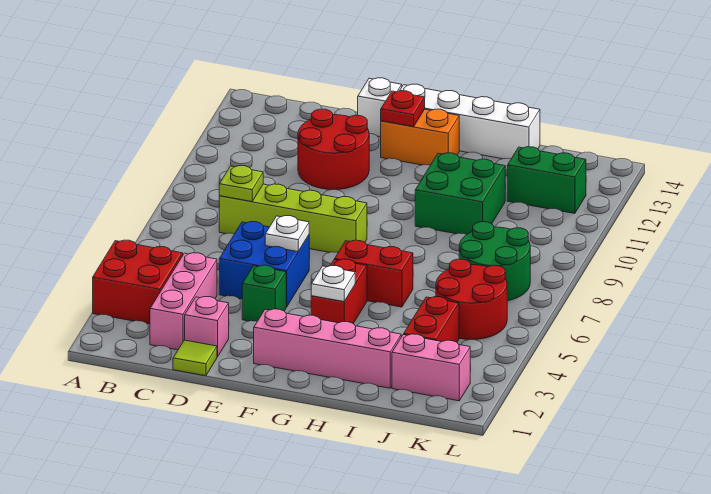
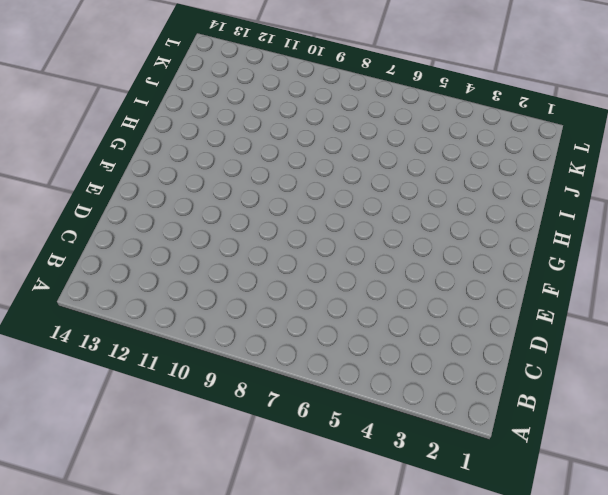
none -> red brick A3:B4 level 1
none -> pink brick C2:C4 level 1
none -> lime brick C8:F8 level 1

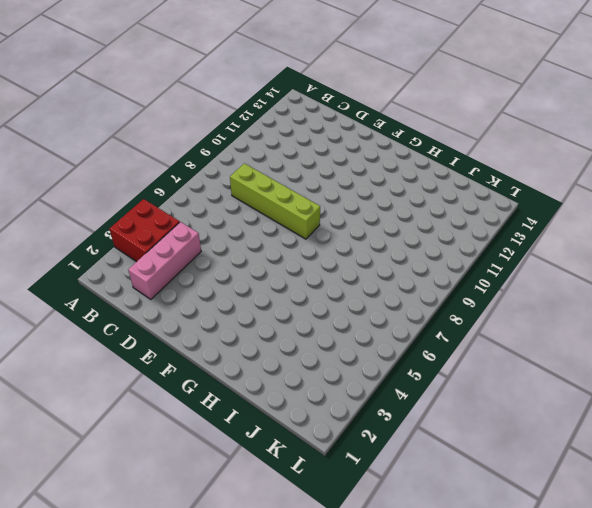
none -> lime tile D1 level 1
none -> pink brick D2 level 1
none -> blue brick D5:E6 level 1

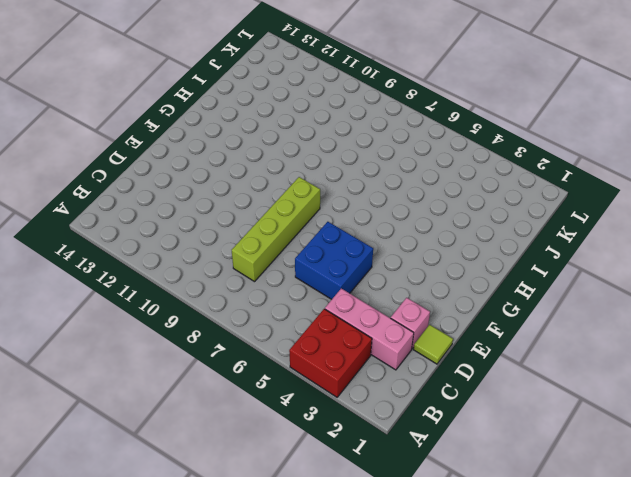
none -> red round brick D11:E12 level 1
none -> green brick E4 level 1
none -> white brick E14 level 1

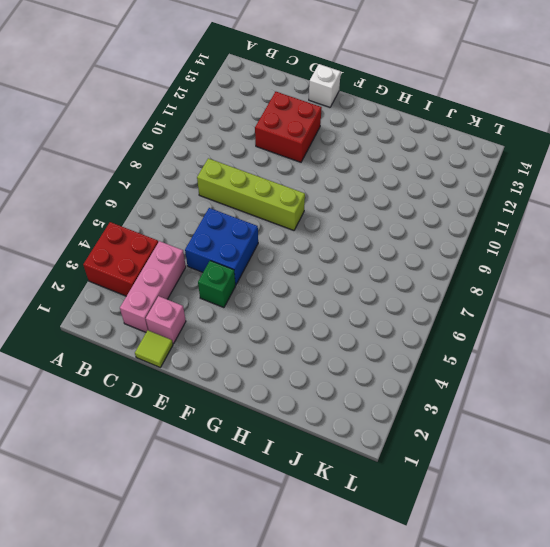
red brick D11:E12 level 1 -> red round brick D11:E12 level 1
none -> pink brick F2:I2 level 1
none -> orange brick F13:G13 level 1
none -> white brick F14:I14 level 1

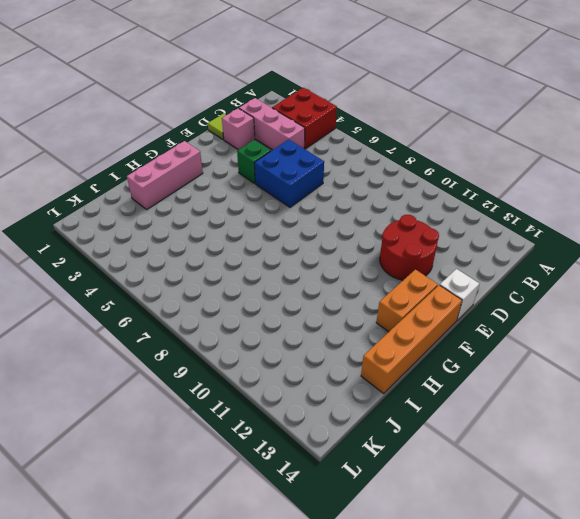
orange brick F14:I14 level 1 -> white brick F14:I14 level 1
pink brick G2:I2 level 1 -> pink brick F2:I2 level 1
none -> lime brick C8:F8 level 1
none -> red brick G4:G5 level 1
none -> red brick G6:H6 level 1

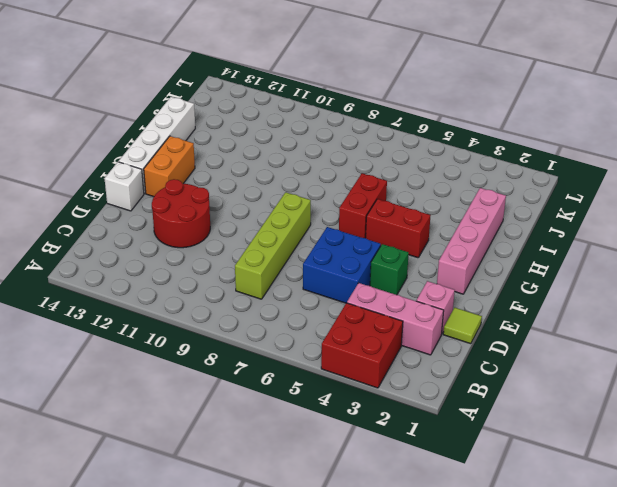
none -> green brick H10:I11 level 1
none -> pink brick J2:K2 level 1
none -> red brick J3:J4 level 1

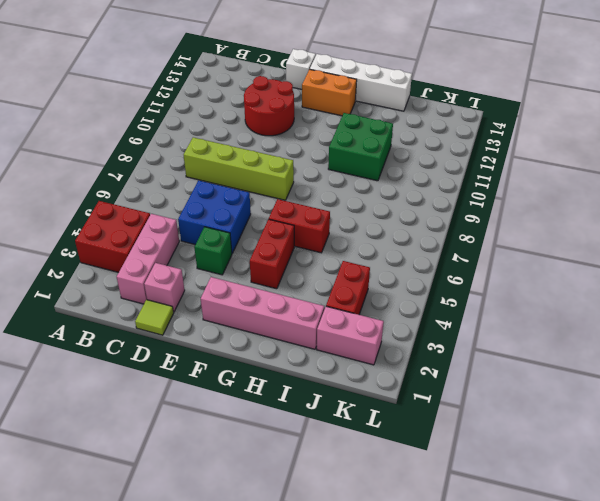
none -> red round brick J5:K6 level 1
none -> green round brick J7:K8 level 1
none -> green brick J12:K12 level 1

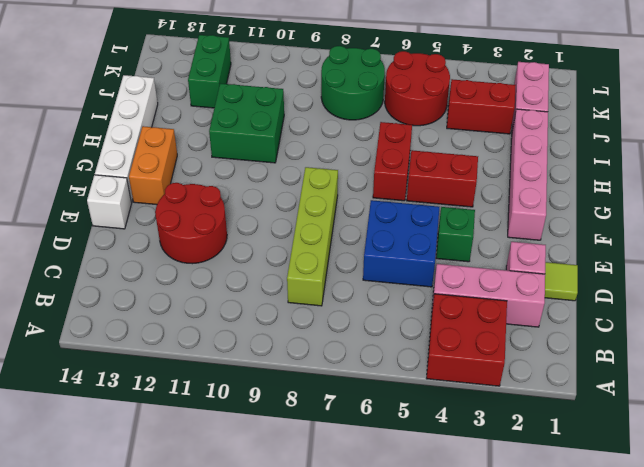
none -> lime plate C8 level 2
none -> white plate E6 level 2
none -> red plate F13 level 2

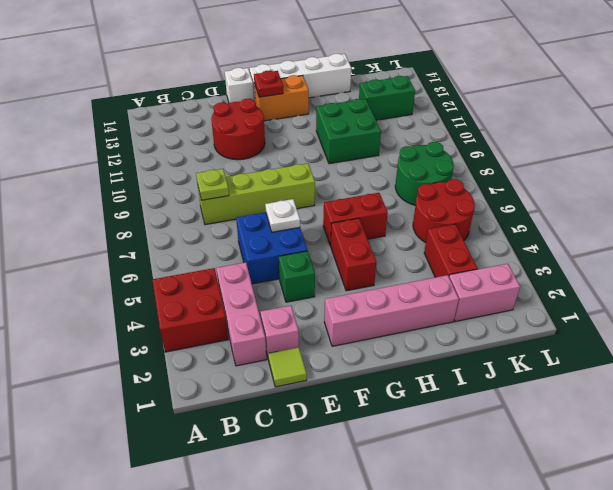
none -> white plate G4 level 2

